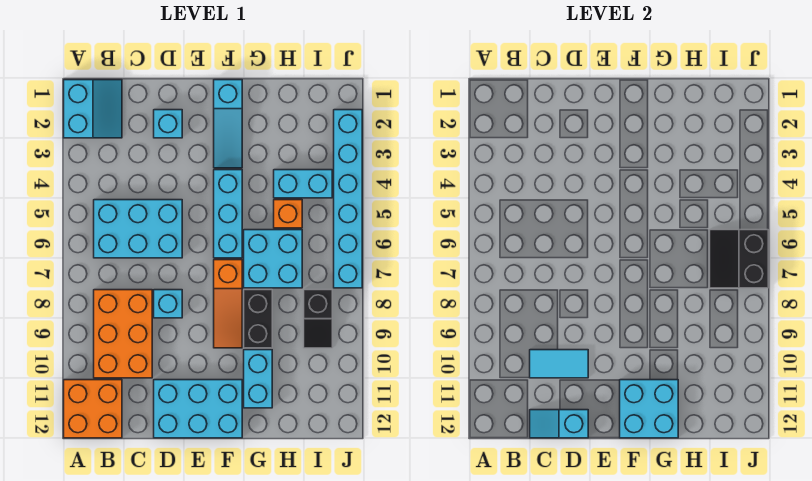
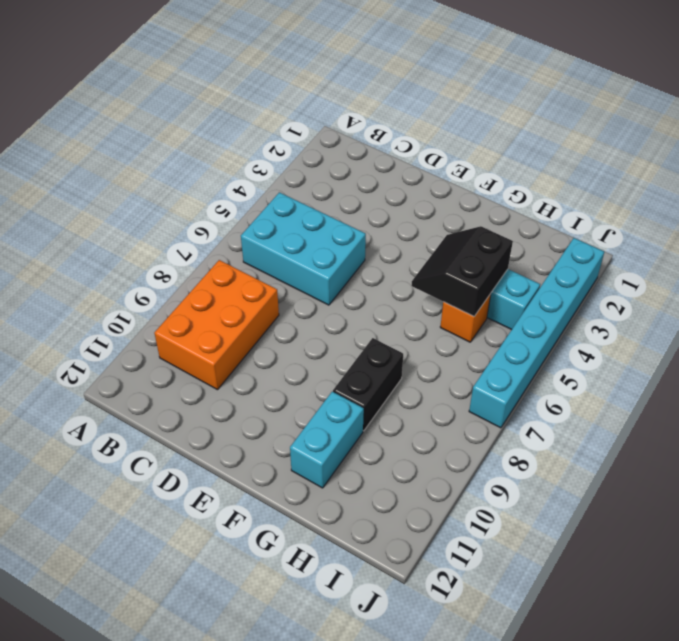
black slope G4:H5 level 2 top H -> black slope I6:J7 level 2 top J
none -> cyan slope A1:B2 level 1 top A
none -> orange brick A11:B12 level 1
none -> cyan brick D2 level 1

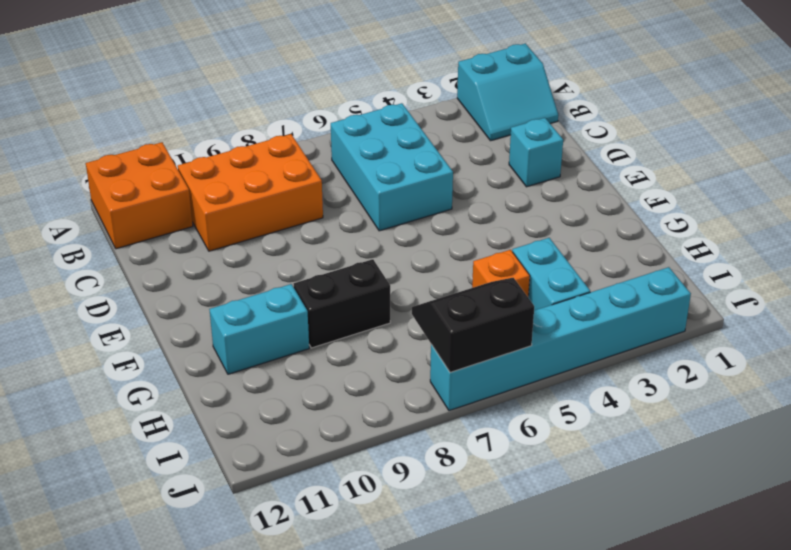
none -> cyan brick D8 level 1
none -> cyan brick D11:F12 level 1
none -> cyan slope F1:F3 level 1 top 1

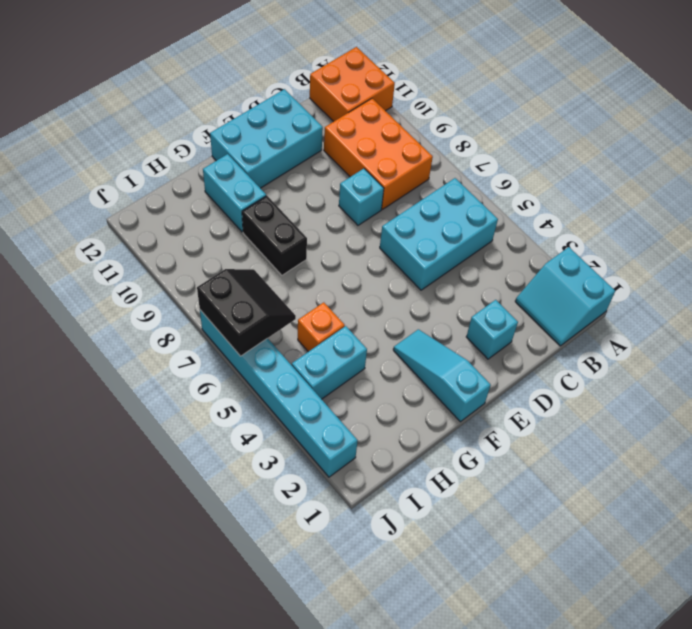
none -> cyan brick F4:F6 level 1
none -> orange slope F7:F9 level 1 top 7
none -> cyan brick G6:H7 level 1

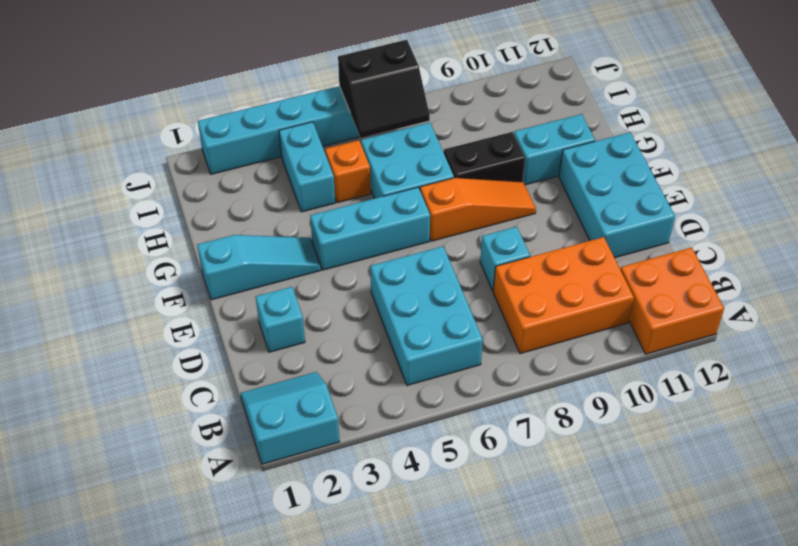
none -> black slope I8:I9 level 1 top 8
none -> cyan tile C10:D10 level 2
none -> cyan slope C12:D12 level 2 top D

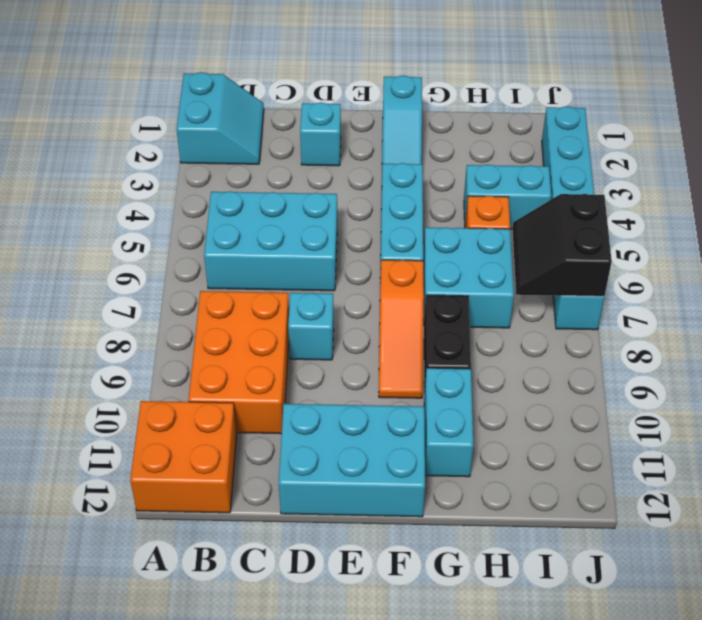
none -> black slope I8:I9 level 1 top 8
none -> cyan tile C10:D10 level 2
none -> cyan slope C12:D12 level 2 top D

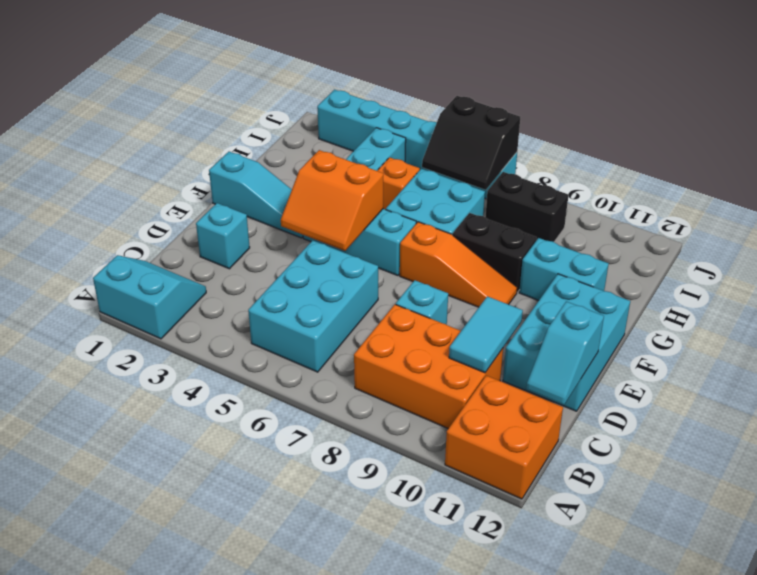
orange slope E4:F5 level 2 top F -> none
black brick I8:I9 level 1 -> black slope I8:I9 level 1 top 8
none -> cyan brick F11:G12 level 2

